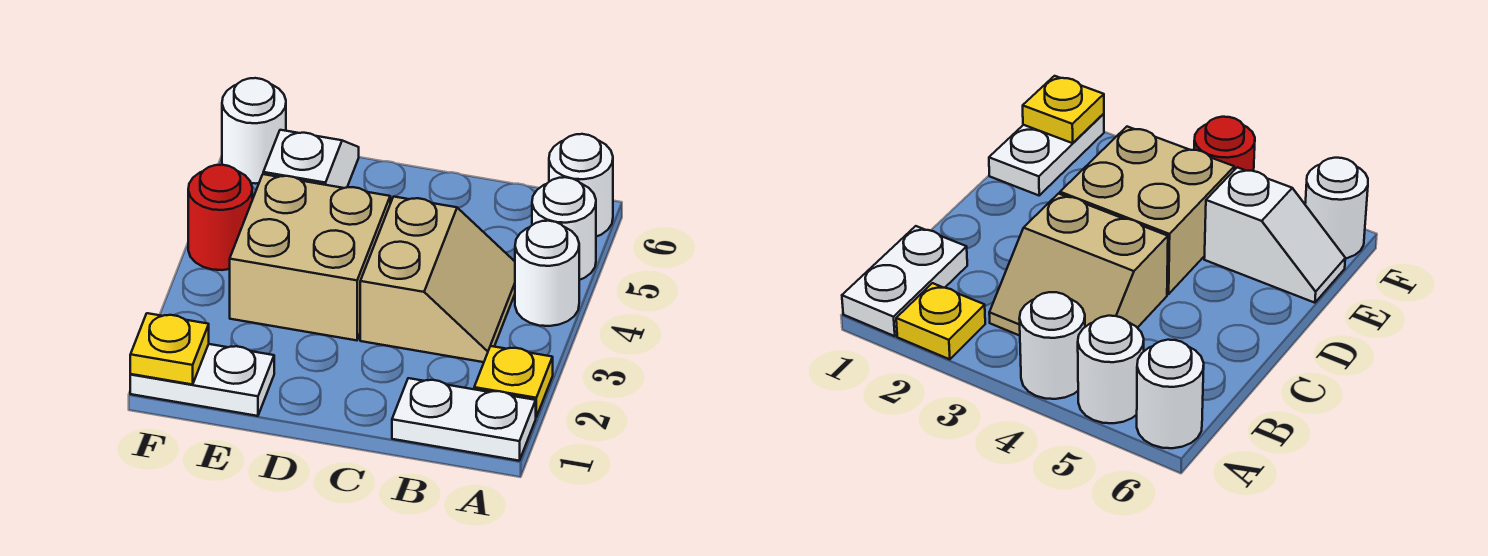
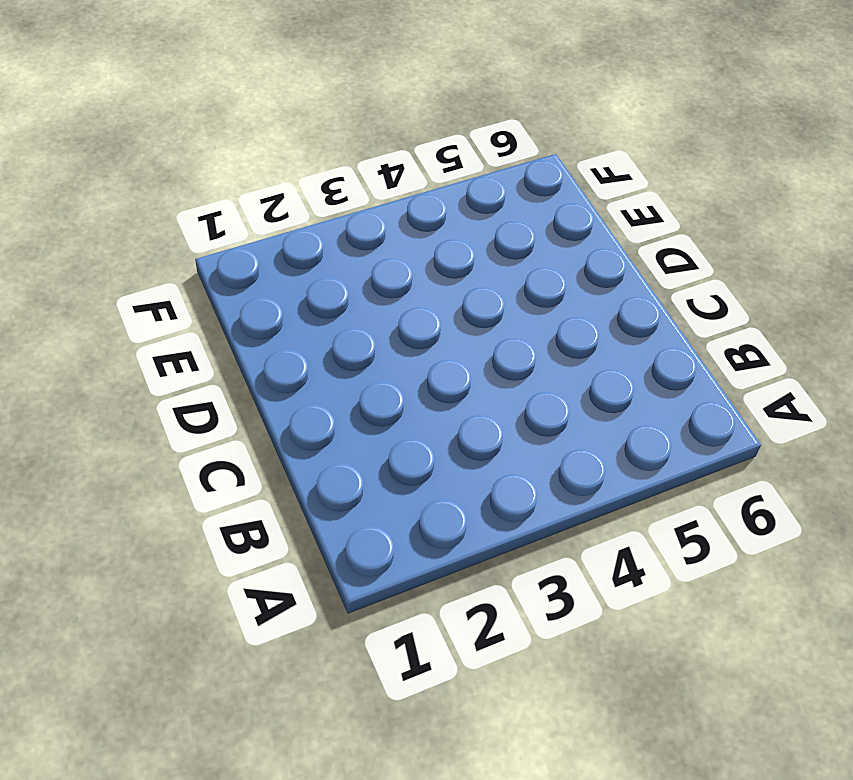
none -> white plate A1:B1 level 1
none -> yellow plate A2 level 1
none -> white round brick A4 level 1

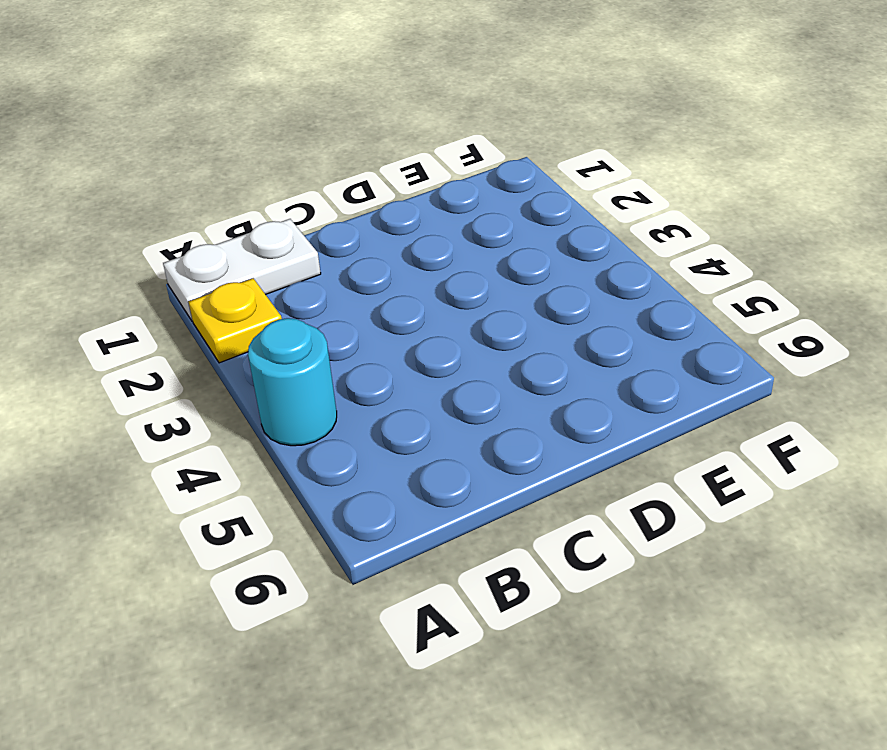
cyan round brick A4 level 1 -> white round brick A4 level 1
none -> white round brick A5 level 1
none -> white round brick A6 level 1
none -> tan slope B3:C4 level 1 top C

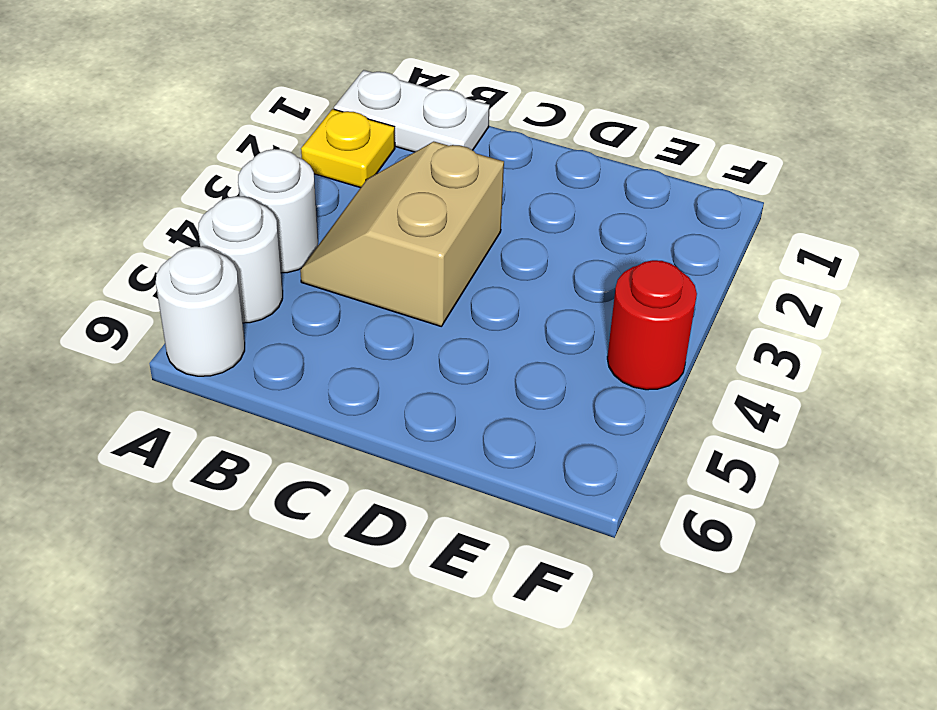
none -> tan brick D3:E4 level 1
none -> white plate E1:F1 level 1
none -> white slope E5:E6 level 1 top 5

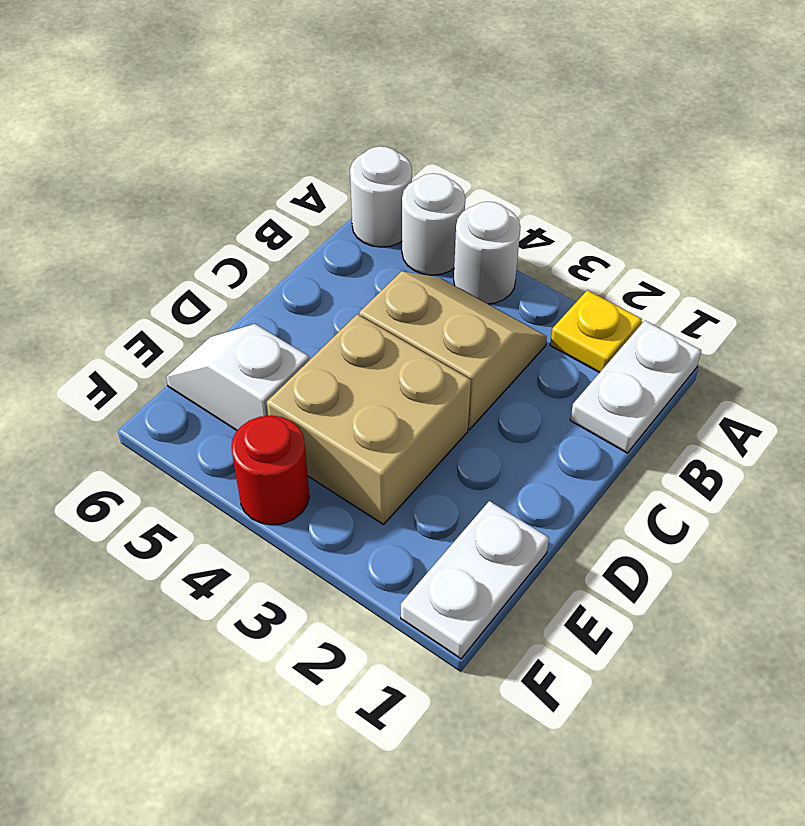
none -> white round brick F6 level 1
none -> yellow plate F1 level 2

